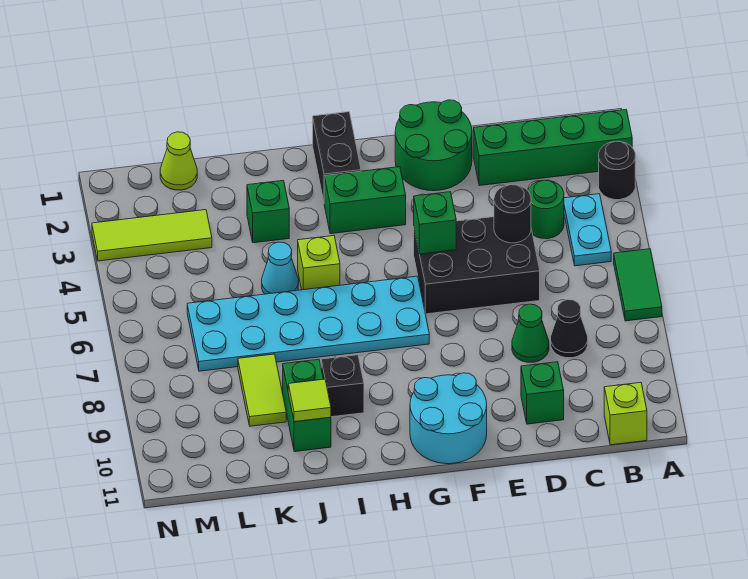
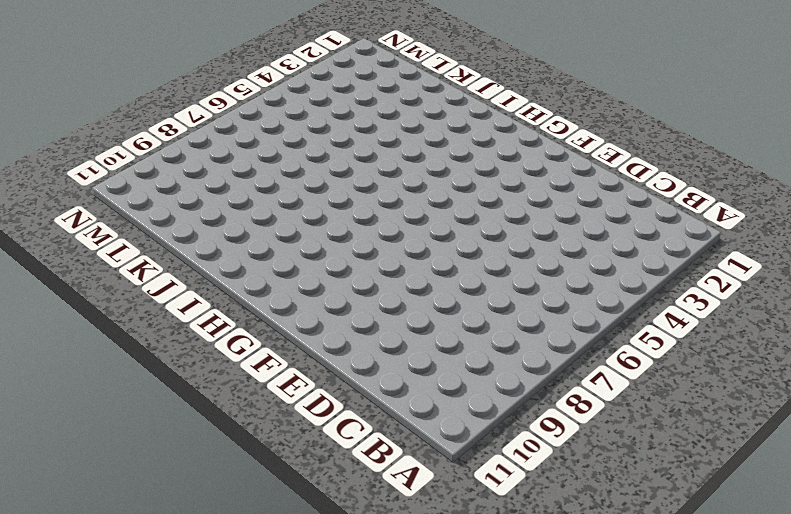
none -> green brick A2:D2 level 1
none -> black round brick A3 level 1
none -> green tile A6:A7 level 1

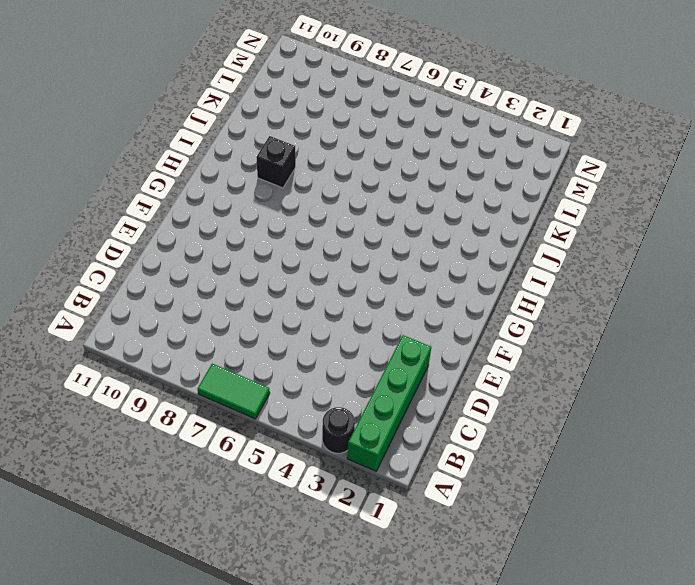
none -> cyan plate B4:B5 level 1
none -> lime brick B11 level 1
none -> green round brick C4 level 1

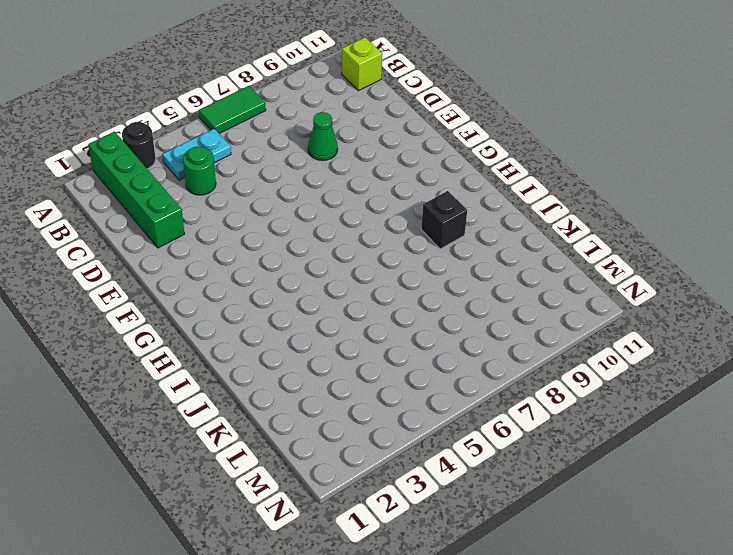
none -> black cone C8 level 1
none -> black brick D5:F6 level 1
none -> green brick D10 level 1

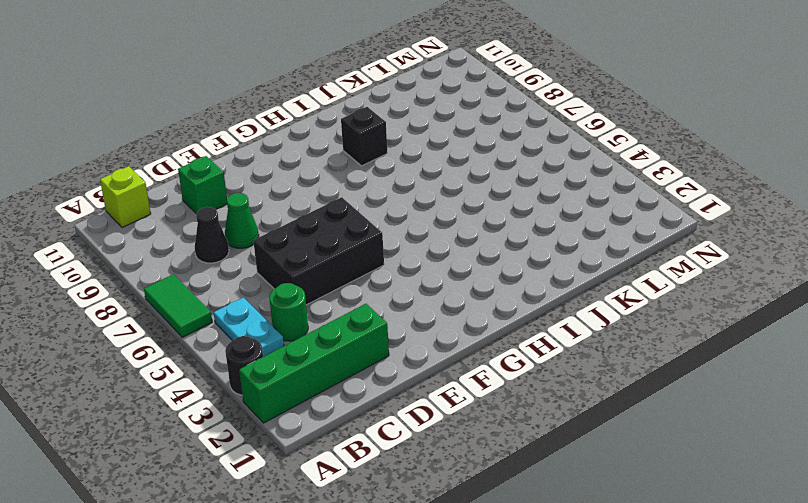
none -> green round brick E1:F2 level 1
none -> cyan round brick F10:G11 level 1
none -> green brick G3:H3 level 1

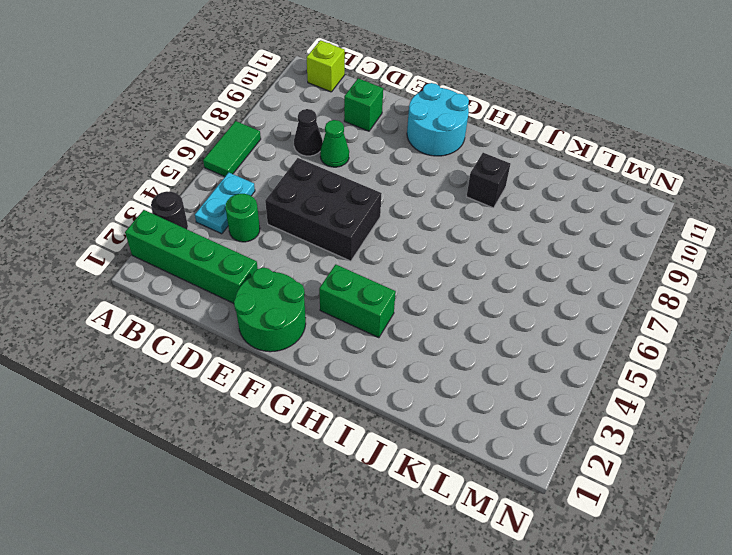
none -> cyan plate G6:L7 level 1
none -> black brick H1:H2 level 1
none -> lime brick I5 level 1

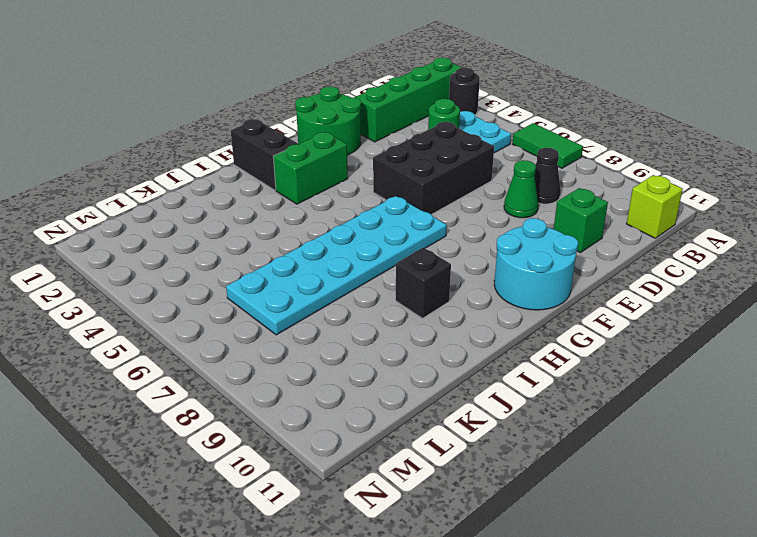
none -> lime brick I5 level 1
none -> green brick J3 level 1
none -> cyan cone J5 level 1

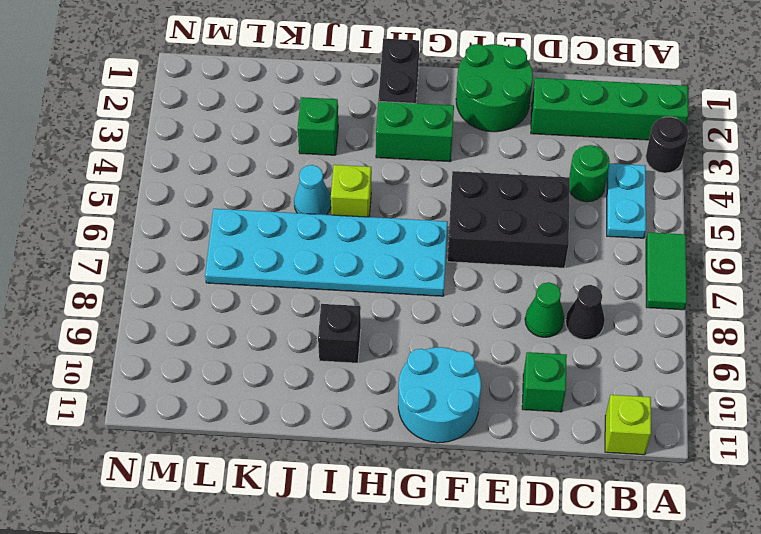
none -> green brick J9:J10 level 1
none -> lime tile K8:K9 level 1
none -> lime cone L1 level 1

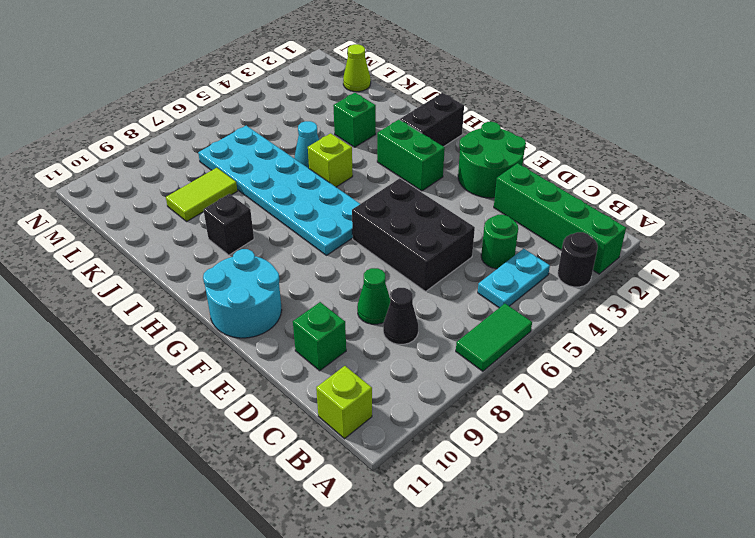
none -> green brick J9:J10 level 1
none -> lime tile L3:N3 level 1
none -> black round brick D5 level 2

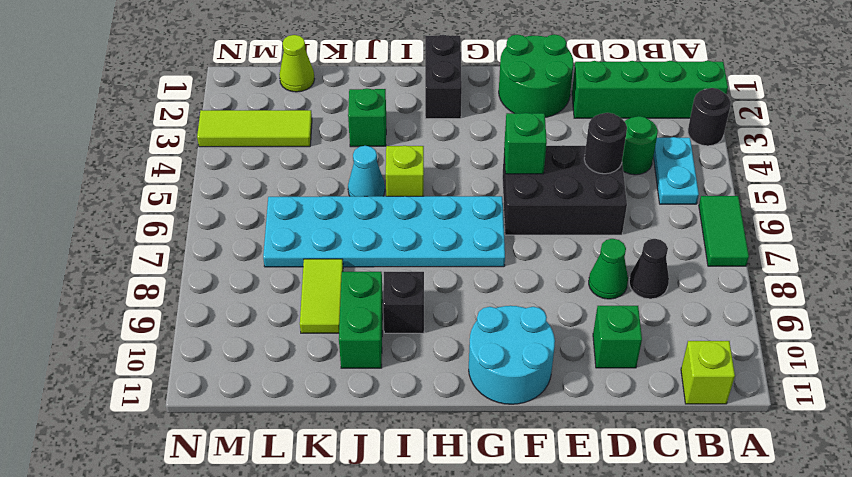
none -> green brick G3:H3 level 1
none -> lime tile J10 level 2

